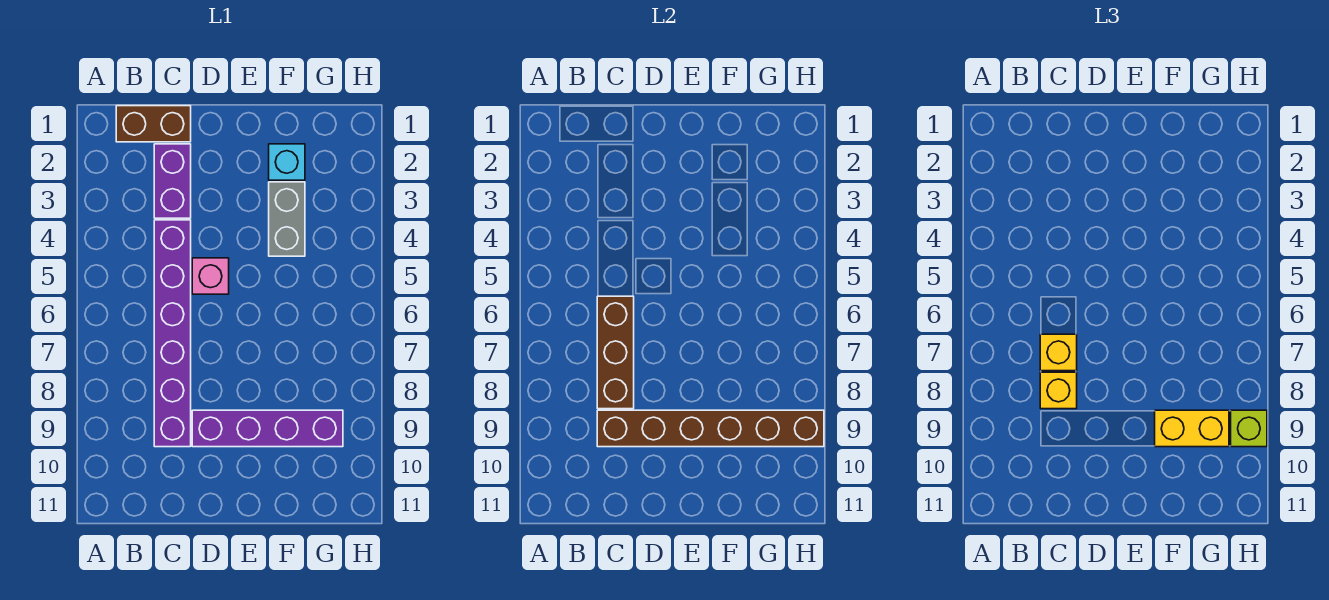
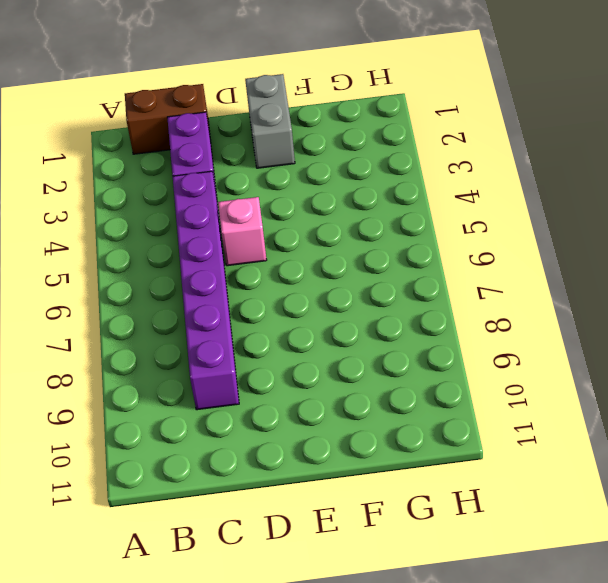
grey brick E1:E2 level 1 -> grey brick F3:F4 level 1
none -> purple brick D9:G9 level 1
none -> cyan brick F2 level 1
none -> brown brick C6:C8 level 2

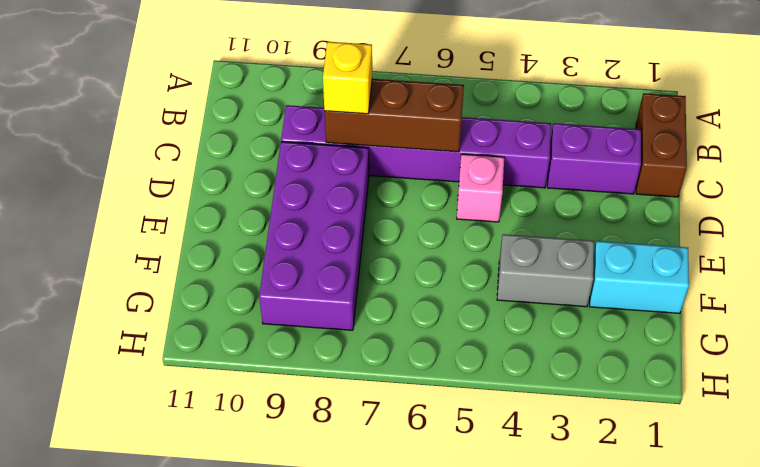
purple brick D8:G9 level 1 -> purple brick D9:G9 level 1
cyan brick F1:F2 level 1 -> cyan brick F2 level 1
none -> brown brick C9:H9 level 2
none -> yellow brick C7 level 3
none -> yellow brick F9:G9 level 3

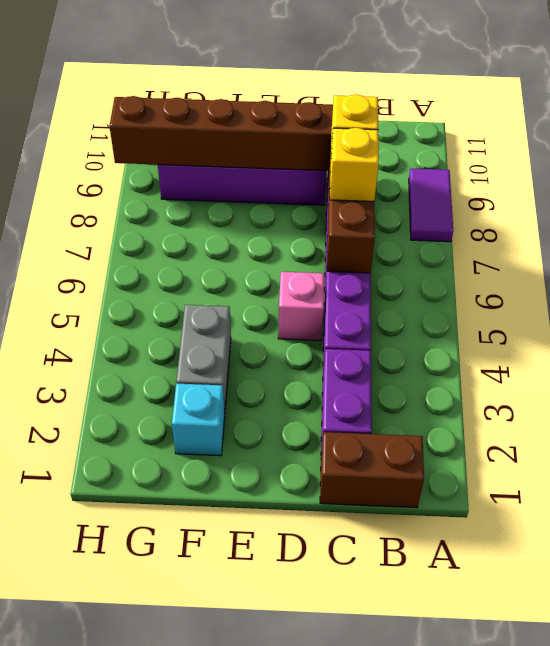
purple tile A8:A9 level 1 -> none
none -> yellow brick F9:G9 level 3
none -> lime brick H9 level 3

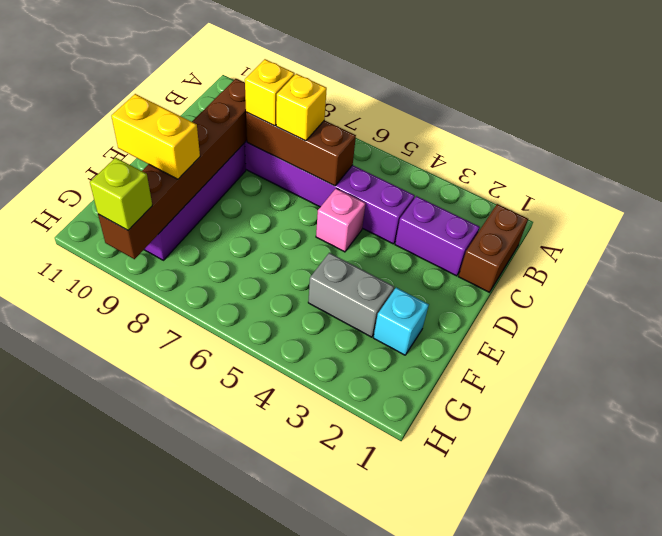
yellow brick F9:F10 level 3 -> yellow brick F9:G9 level 3

